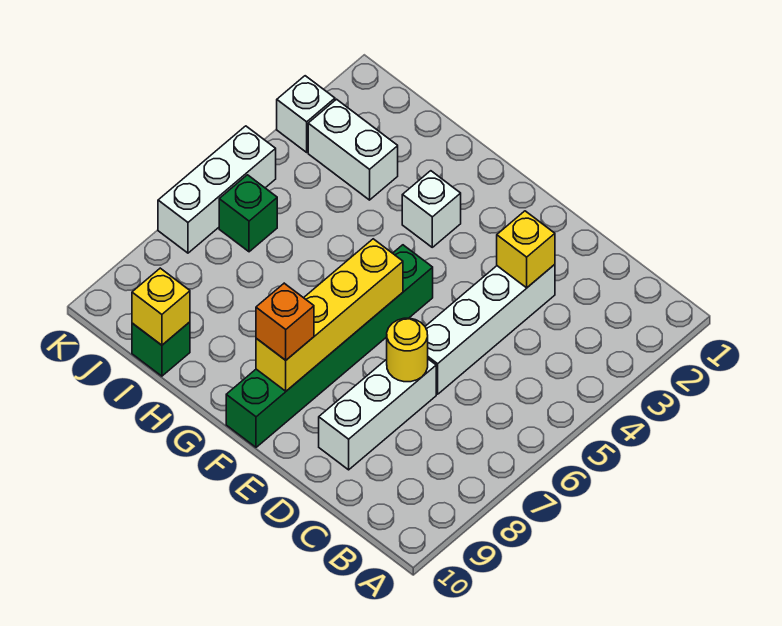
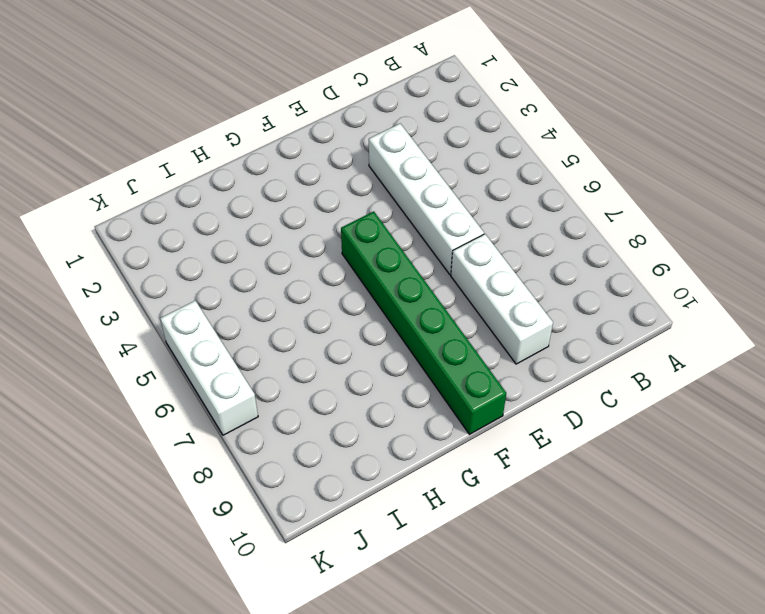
none -> white brick G3 level 1
none -> white brick I3:J3 level 1
none -> green brick I10 level 1

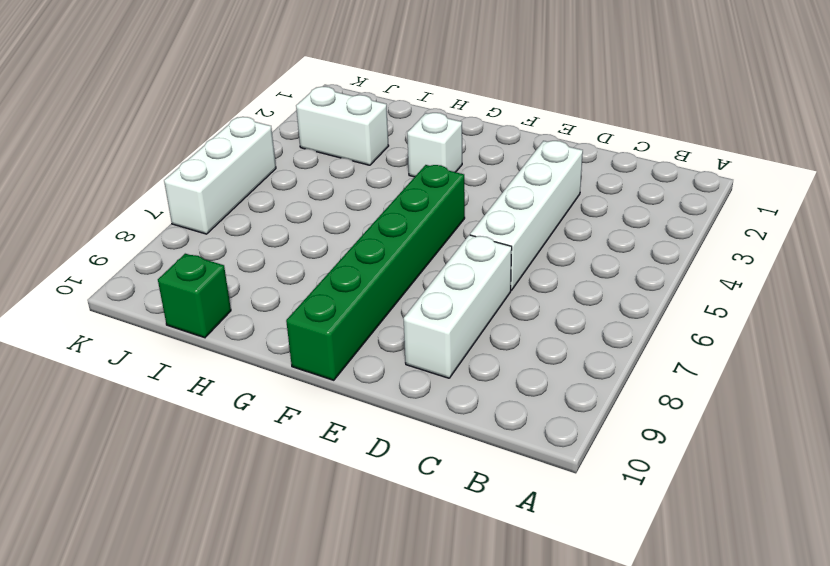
none -> green brick J6 level 1
none -> white brick K3 level 1
none -> yellow brick D3 level 2

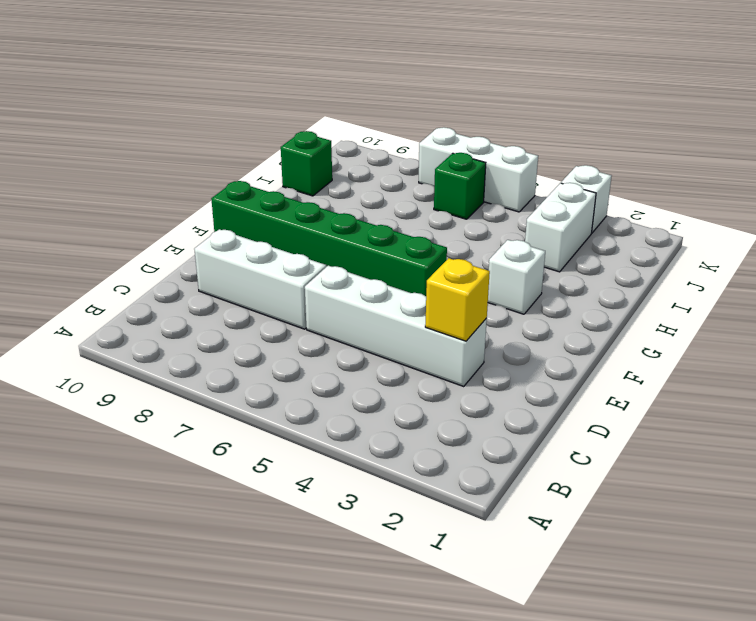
none -> yellow round brick D7 level 2
none -> yellow brick F6:F9 level 2
none -> yellow brick I10 level 2

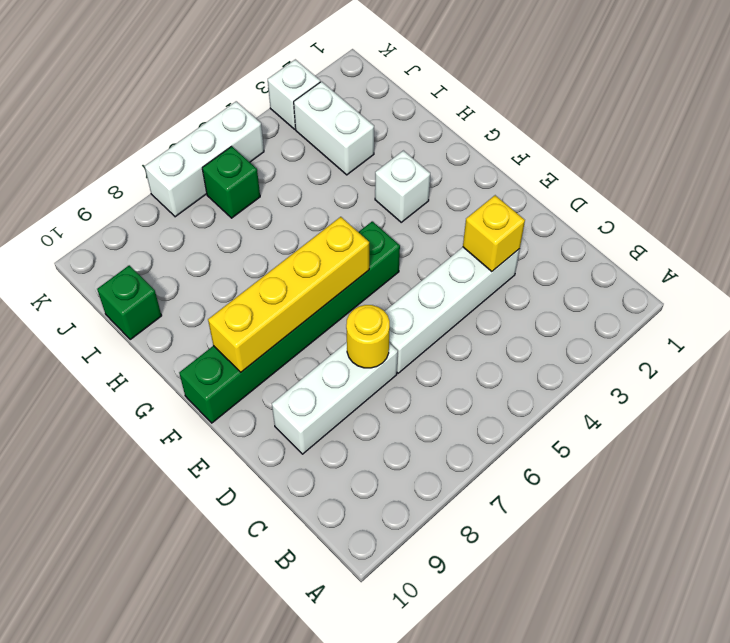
none -> yellow brick I10 level 2
none -> orange brick F9 level 3

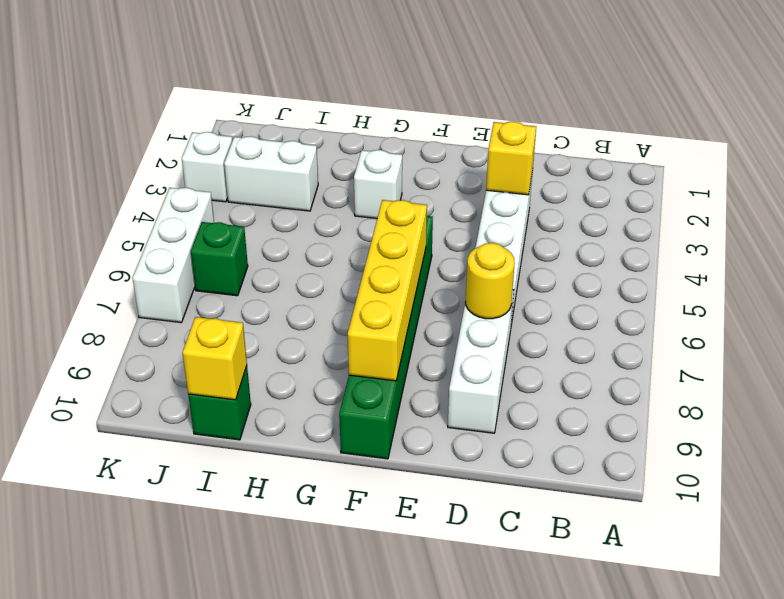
none -> orange brick F9 level 3

